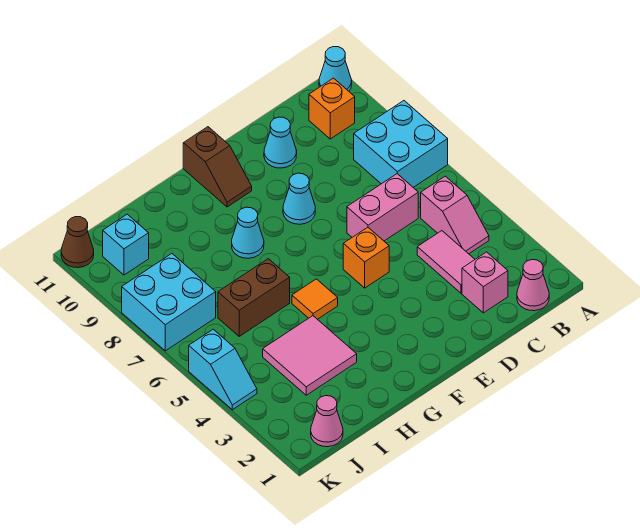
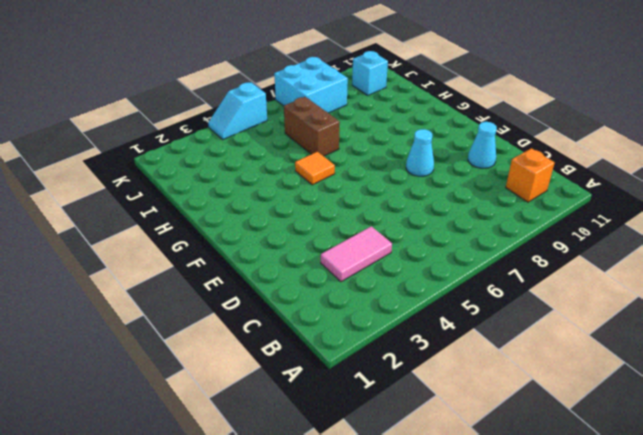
none -> cyan brick A7:B8 level 1
none -> cyan cone A11 level 1
none -> pink cone B1 level 1

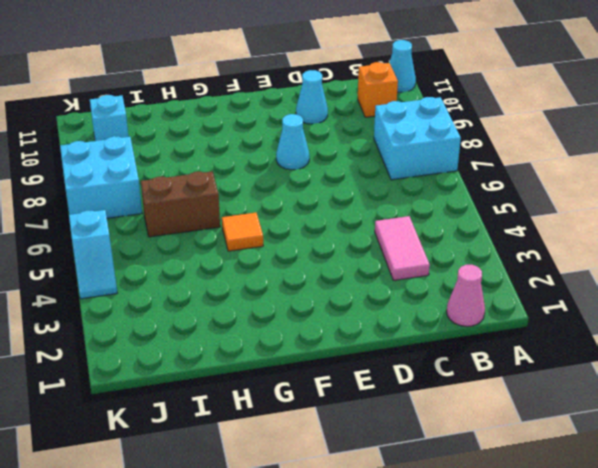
none -> pink slope B4:B5 level 1 top 5
none -> pink brick C2 level 1
none -> pink brick C6:D6 level 1

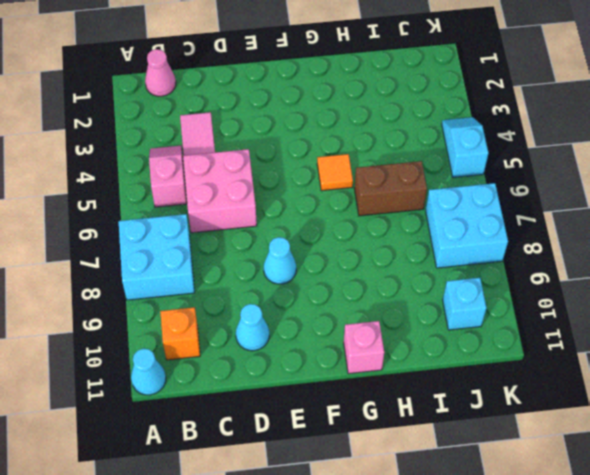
pink brick C5:D6 level 1 -> pink brick C6:D6 level 1
pink brick G11 level 1 -> pink brick C2 level 1
none -> orange brick E5 level 1
none -> brown slope F10:F11 level 1 top 11
none -> cyan cone G8 level 1

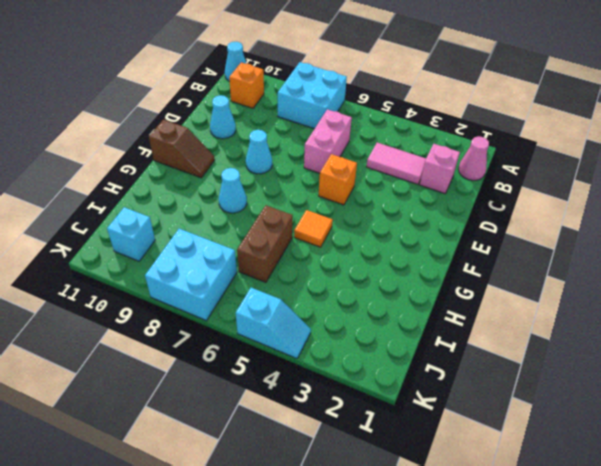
none -> pink slope B4:B5 level 1 top 5
none -> pink tile H3:I4 level 1
none -> pink cone J1 level 1

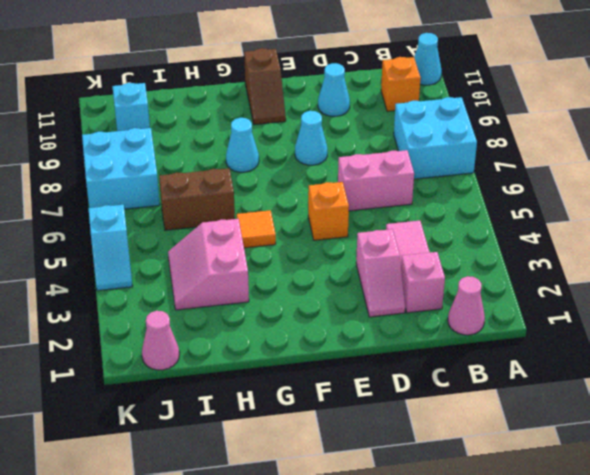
pink slope D2:D3 level 1 top 3 -> pink slope B4:B5 level 1 top 5
pink slope H3:I4 level 1 top H -> pink tile H3:I4 level 1
none -> brown cone K11 level 1

